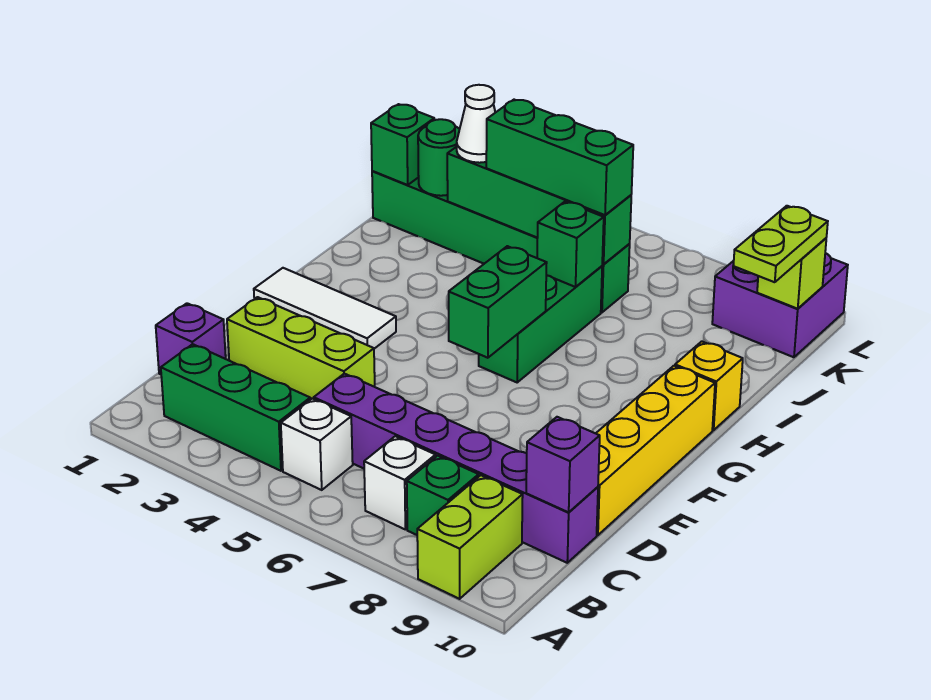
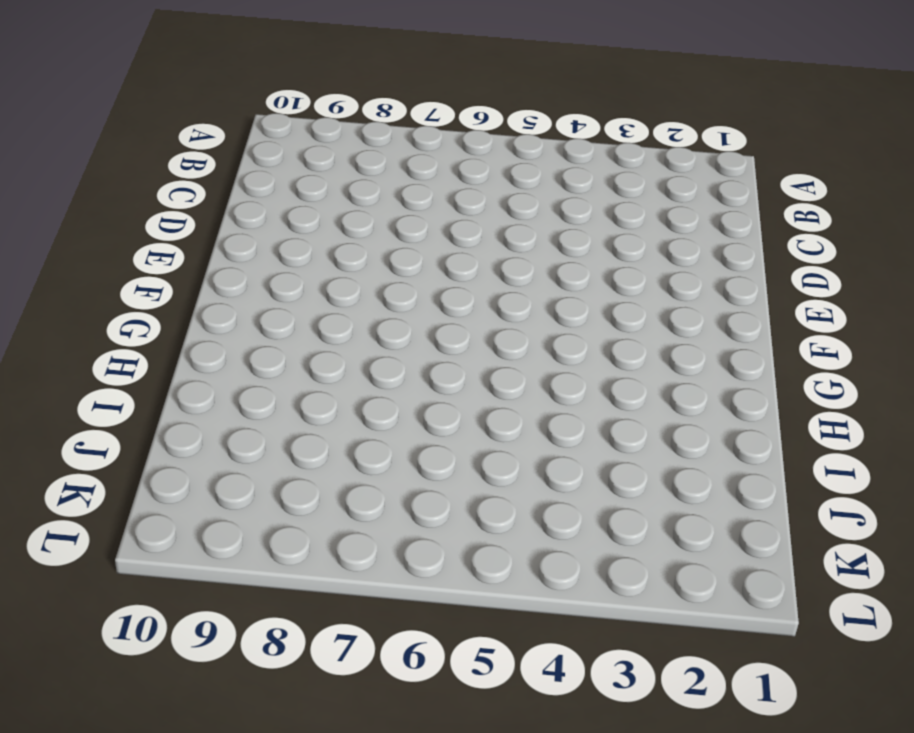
none -> lime brick A9:B9 level 1
none -> green brick B2:B4 level 1
none -> white brick B5 level 1

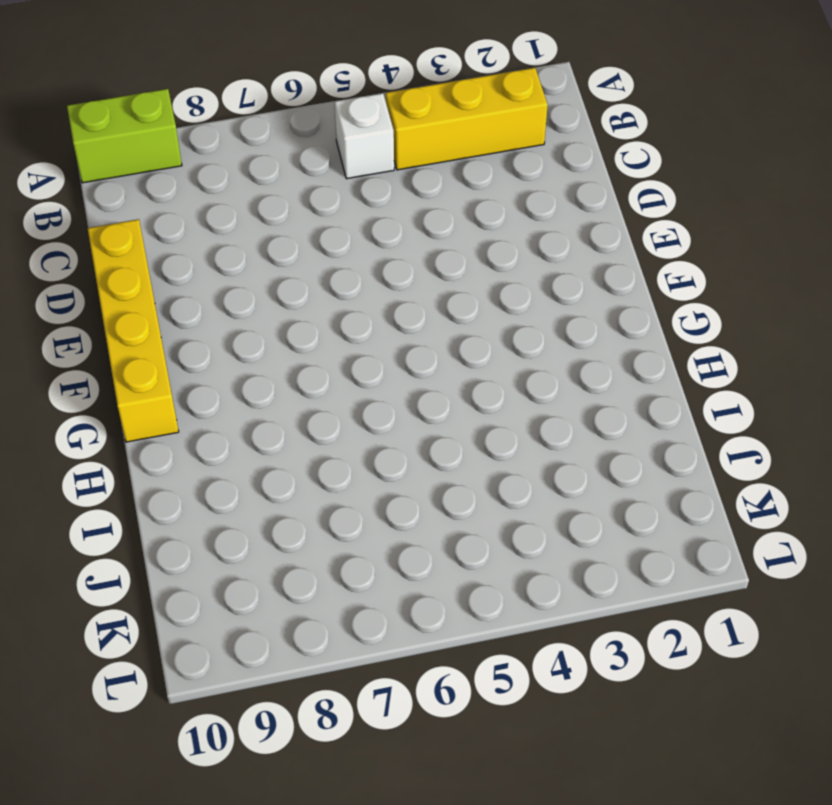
lime brick A9:A10 level 1 -> lime brick A9:B9 level 1
yellow brick B2:B4 level 1 -> green brick B2:B4 level 1
none -> white brick B7 level 1
none -> green brick B8 level 1
none -> purple brick C1 level 1

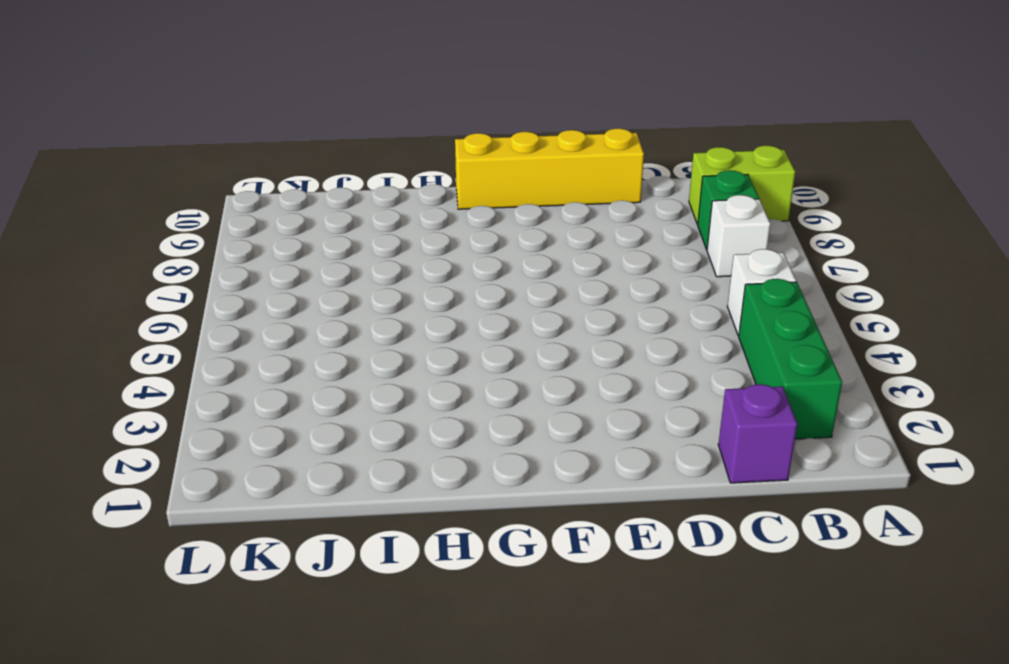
none -> purple brick C5:C10 level 1
none -> lime brick D2:D4 level 1
none -> white tile F1:F3 level 1

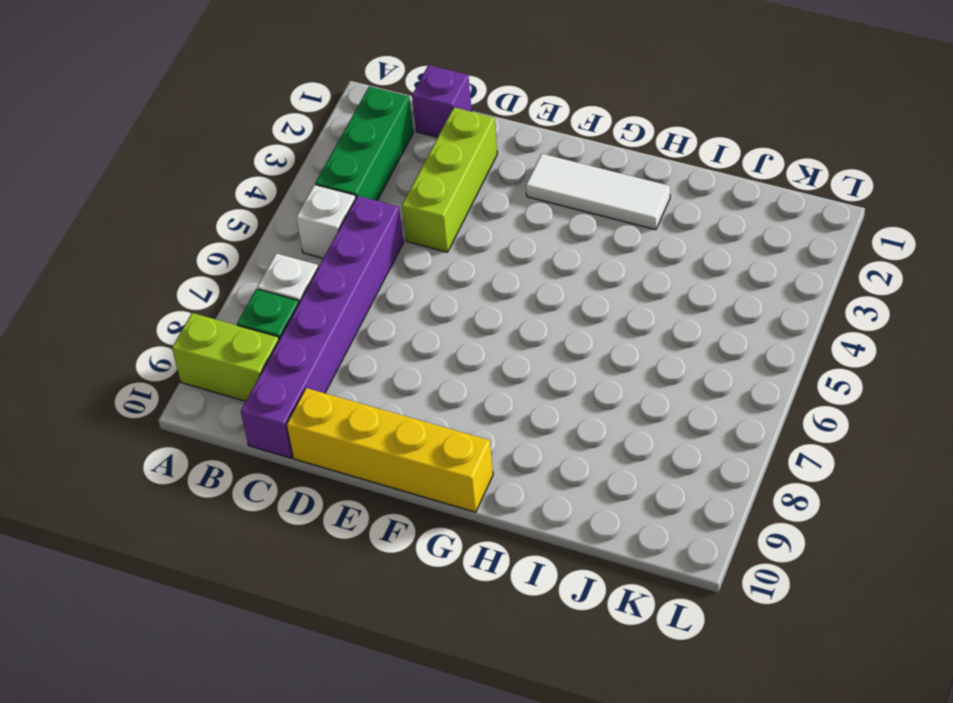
white tile F2:H2 level 1 -> white tile F1:F3 level 1
none -> green brick G6:I6 level 1
none -> yellow brick H10 level 1
none -> green brick J1:J6 level 1

